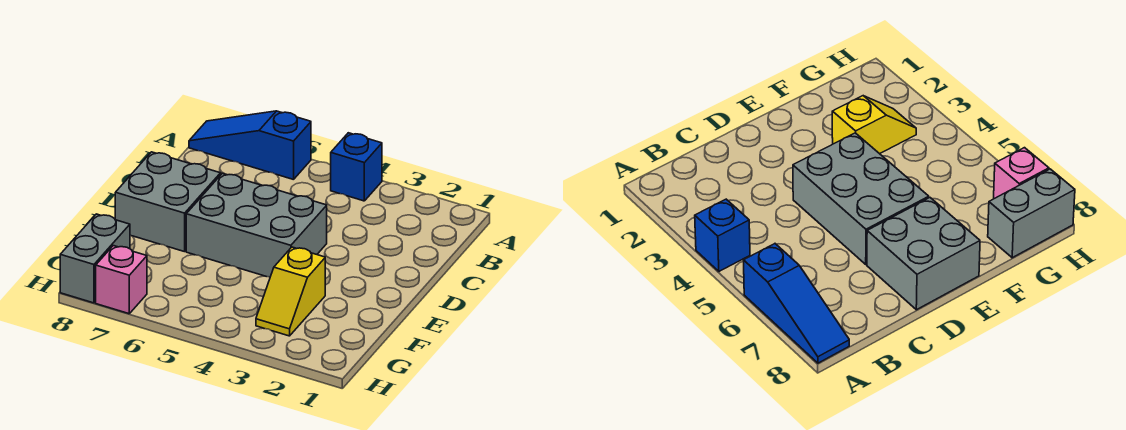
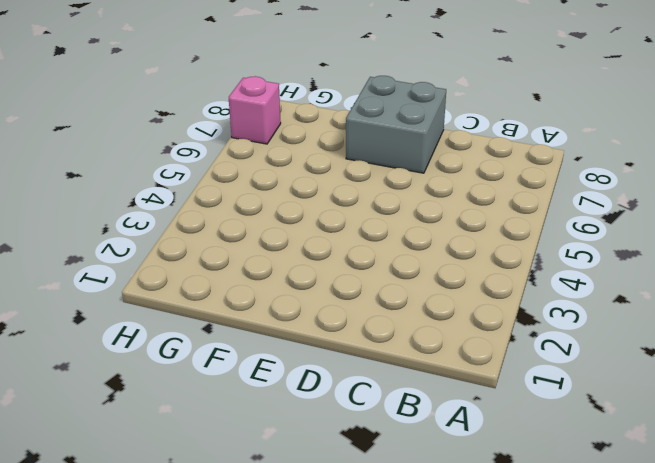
none -> blue brick A4 level 1
none -> blue slope A6:A8 level 1 top 6

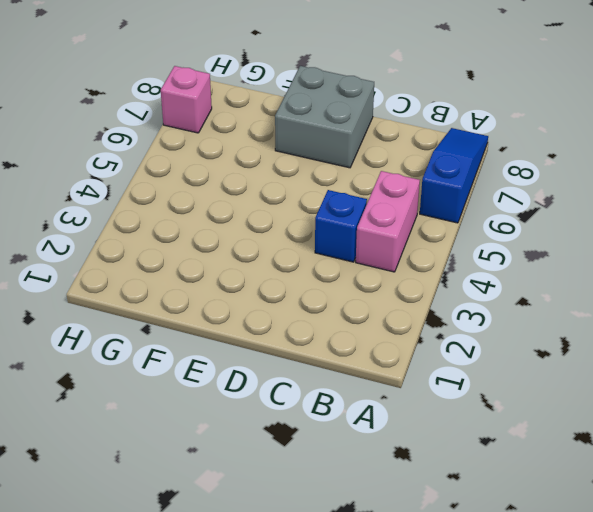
pink brick B4:B5 level 1 -> none
blue brick C4 level 1 -> blue brick A4 level 1
none -> grey brick D4:E6 level 1
none -> yellow slope F3:G3 level 1 top F

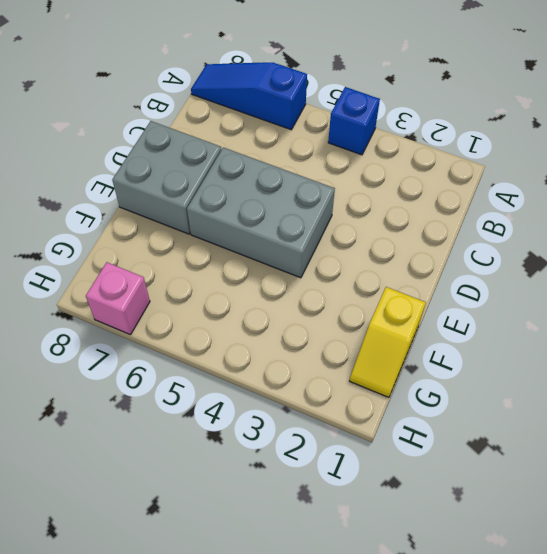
yellow slope F1:G1 level 1 top F -> yellow slope F3:G3 level 1 top F
none -> grey brick G8:H8 level 1

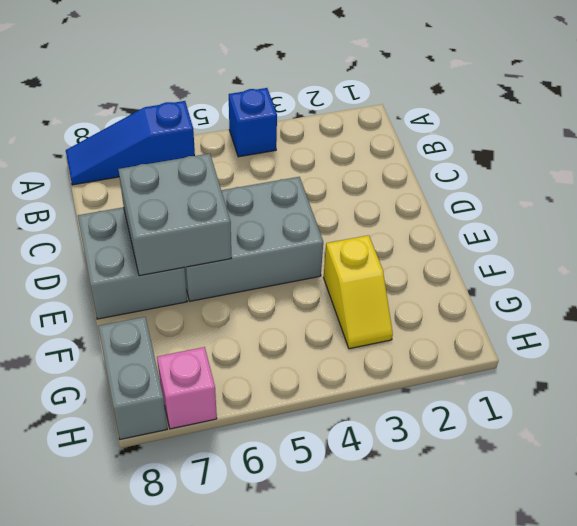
grey brick D6:E7 level 2 -> none

